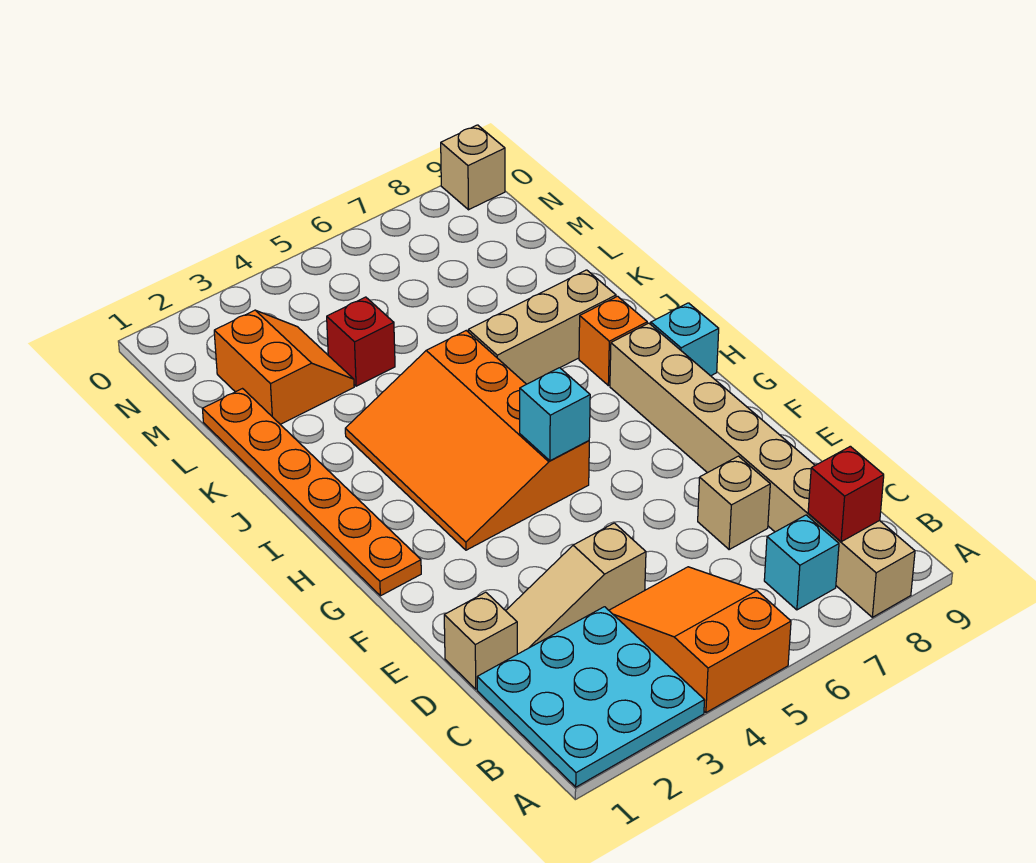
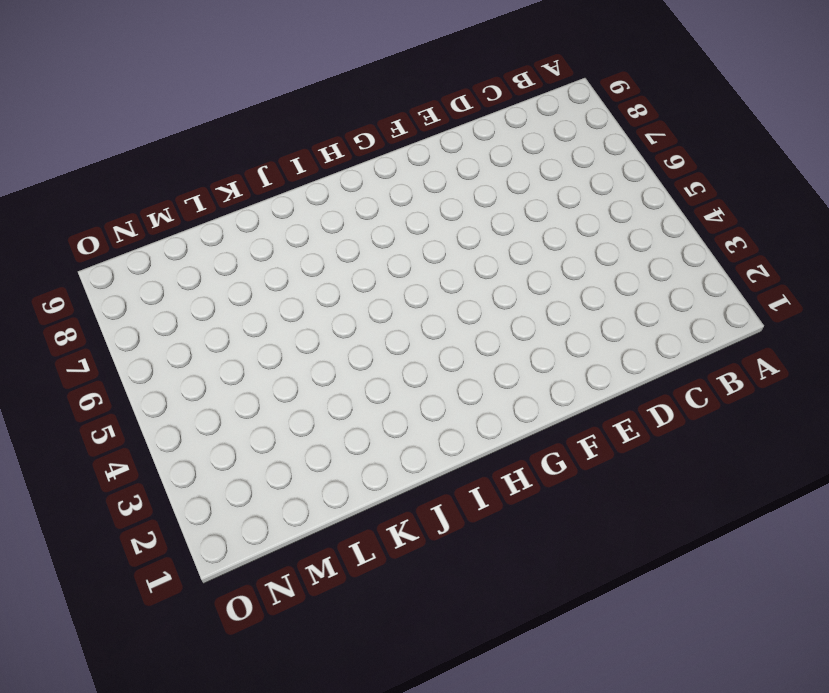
none -> cyan plate A1:C3 level 1
none -> orange slope A4:C5 level 1 top A
none -> tan brick A8:H8 level 1

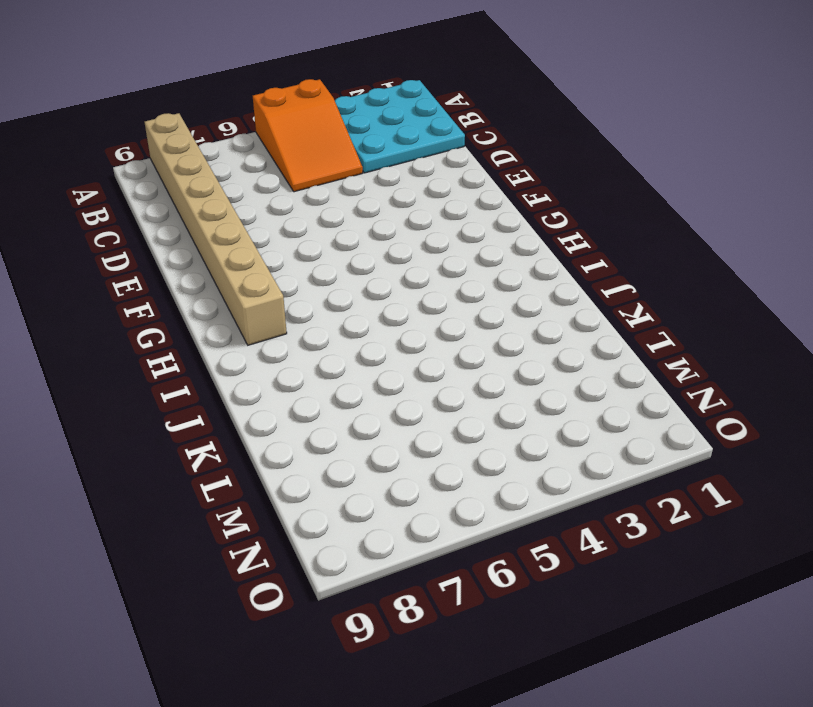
none -> cyan brick B7 level 1
none -> tan brick D1 level 1
none -> tan slope D2:D4 level 1 top 4

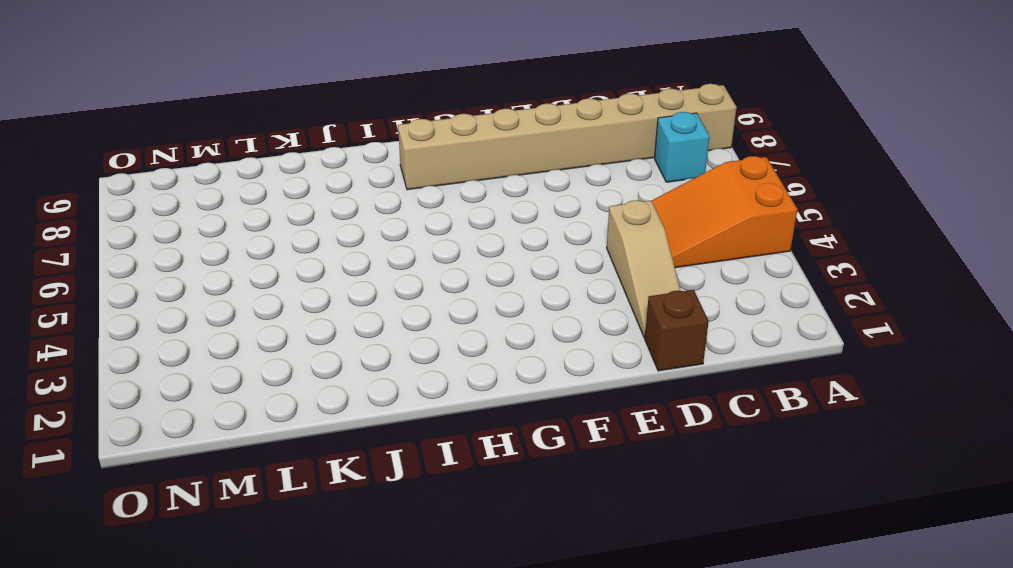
brown brick D1 level 1 -> tan brick D1 level 1
none -> cyan plate A1:C3 level 1
none -> tan brick D7 level 1
none -> orange plate G1:L1 level 1

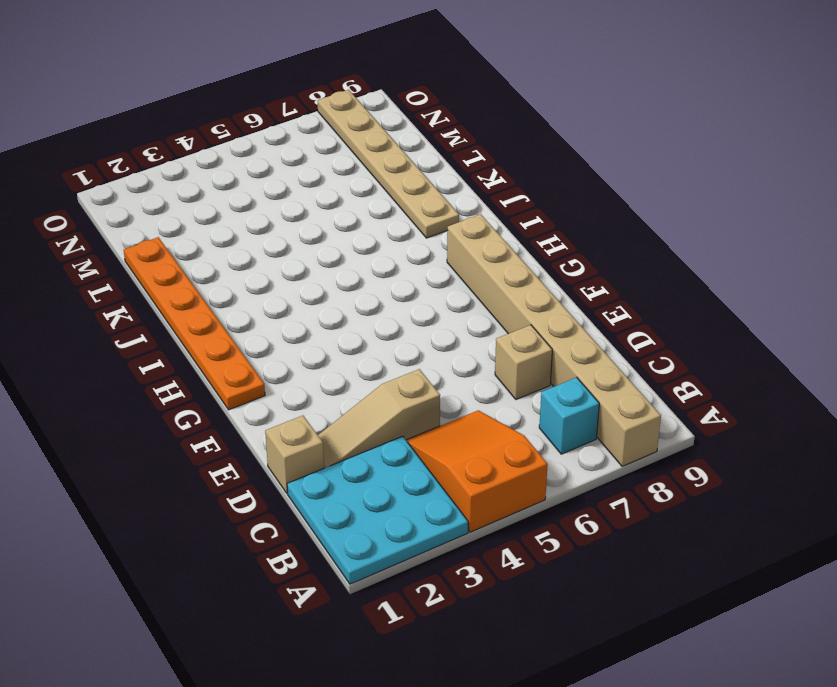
tan plate J8:O8 level 1 -> tan brick J6:J8 level 1
none -> orange slope G3:J5 level 1 top 5
none -> cyan brick H9 level 1
none -> orange brick I8 level 1

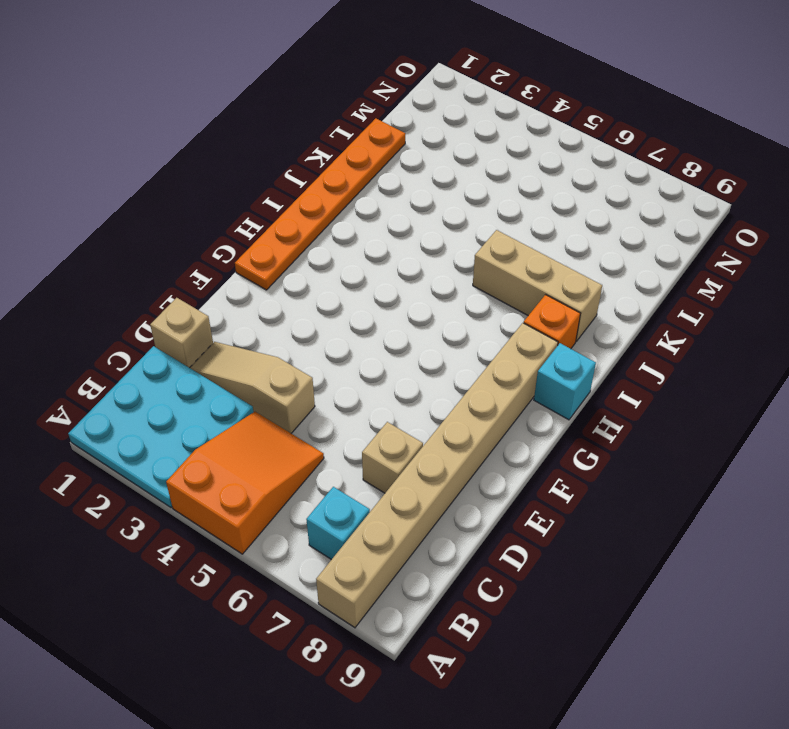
none -> orange slope G3:J5 level 1 top 5
none -> orange slope L2:M3 level 1 top 2
none -> red brick L4 level 1

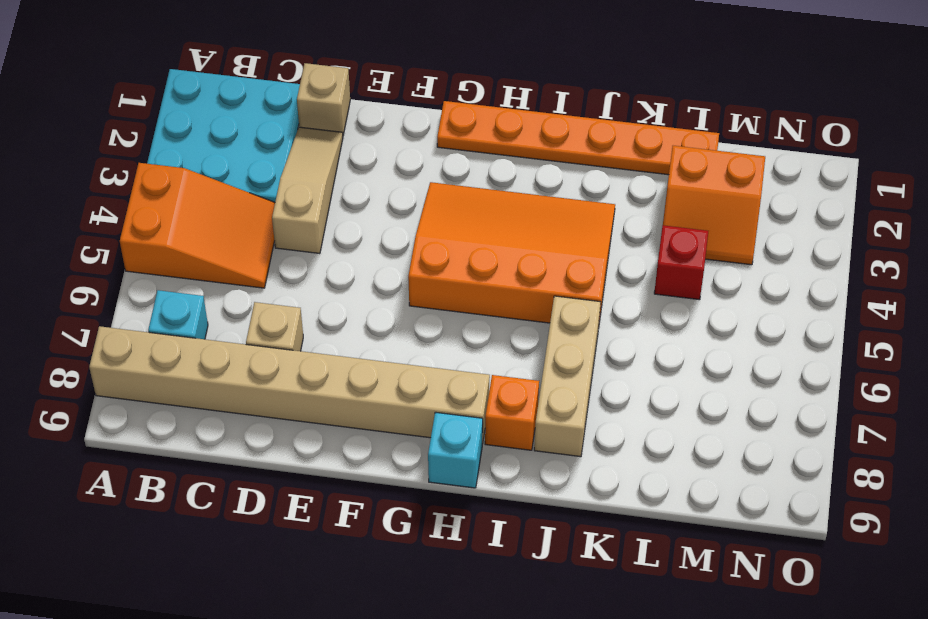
none -> tan brick O9 level 1
none -> red brick B8 level 2
none -> cyan brick G5 level 2

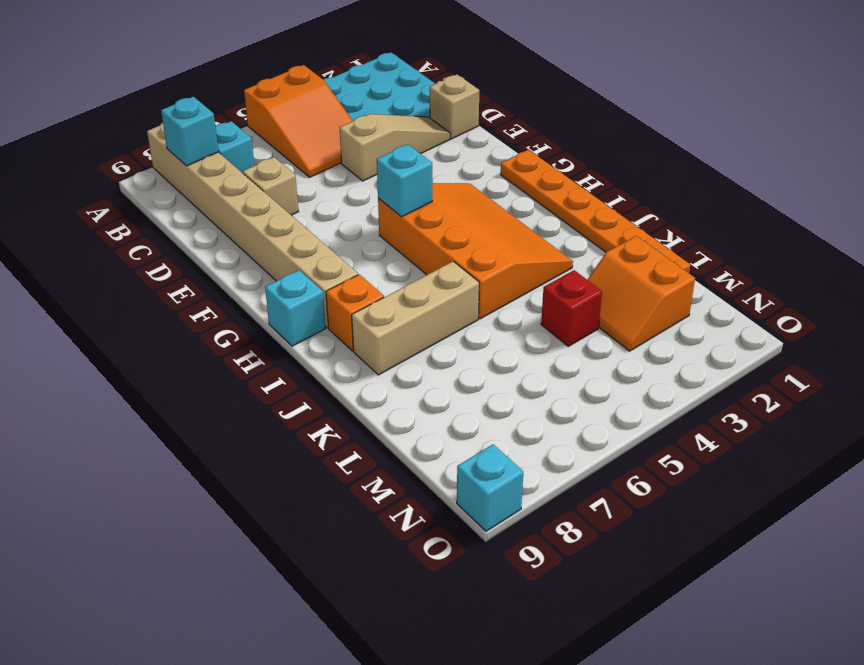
cyan brick B8 level 2 -> red brick B8 level 2
cyan brick O9 level 1 -> tan brick O9 level 1

